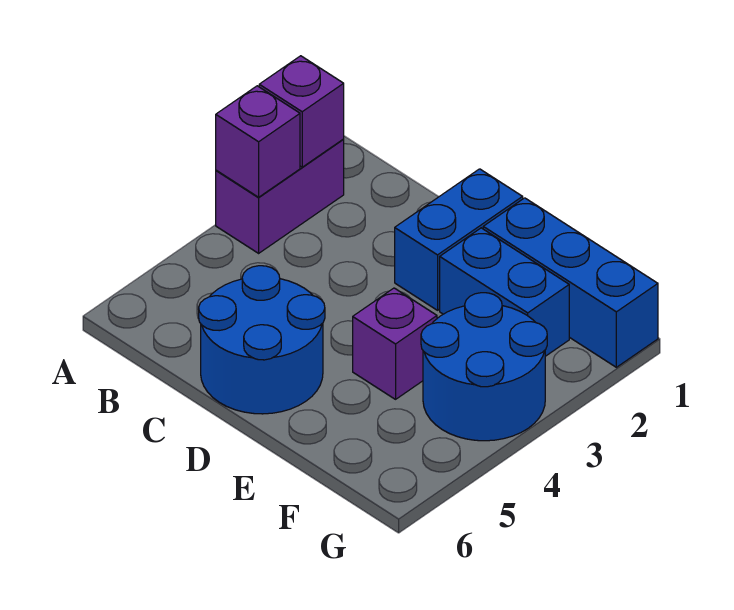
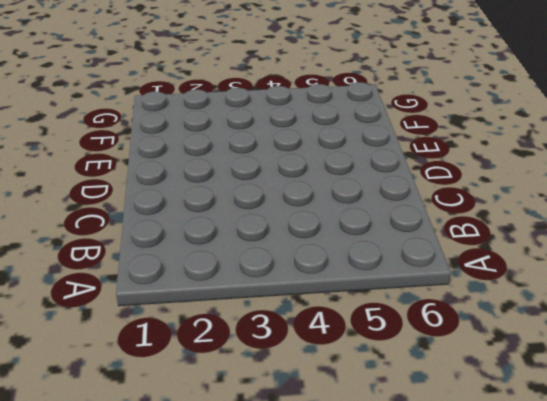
none -> purple brick A2:A3 level 1
none -> blue round brick C5:D6 level 1

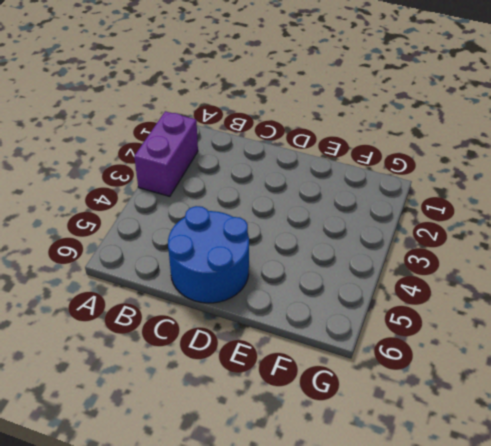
none -> blue brick D1:D2 level 1
none -> blue brick E1:G1 level 1

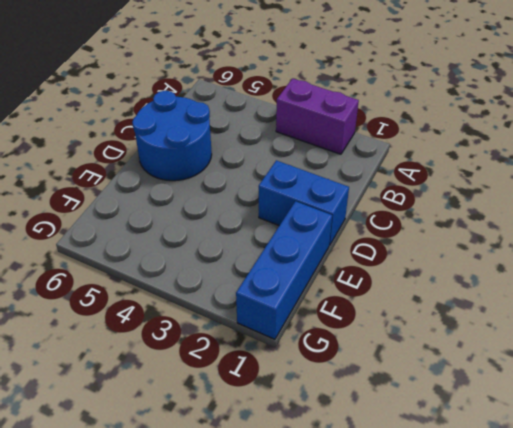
none -> blue brick E2:F2 level 1
none -> purple brick E4 level 1

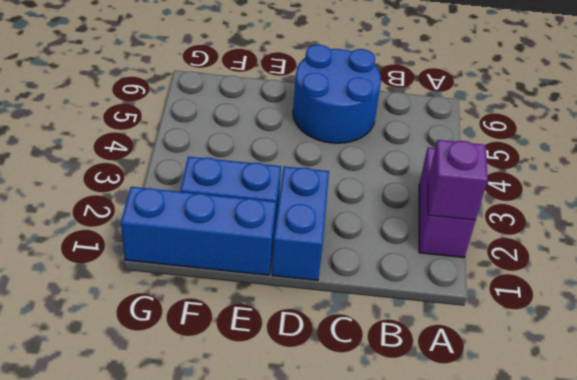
none -> purple brick E4 level 1
none -> blue round brick F3:G4 level 1

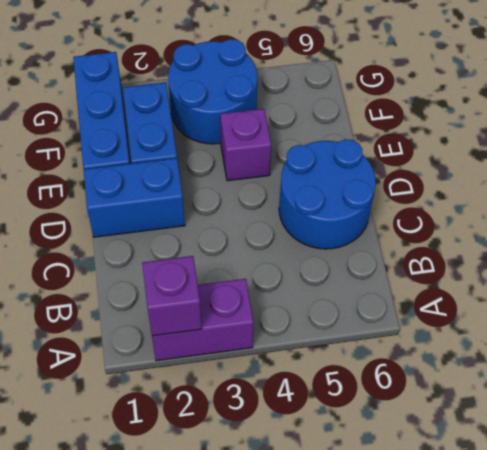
none -> purple brick A3 level 2

